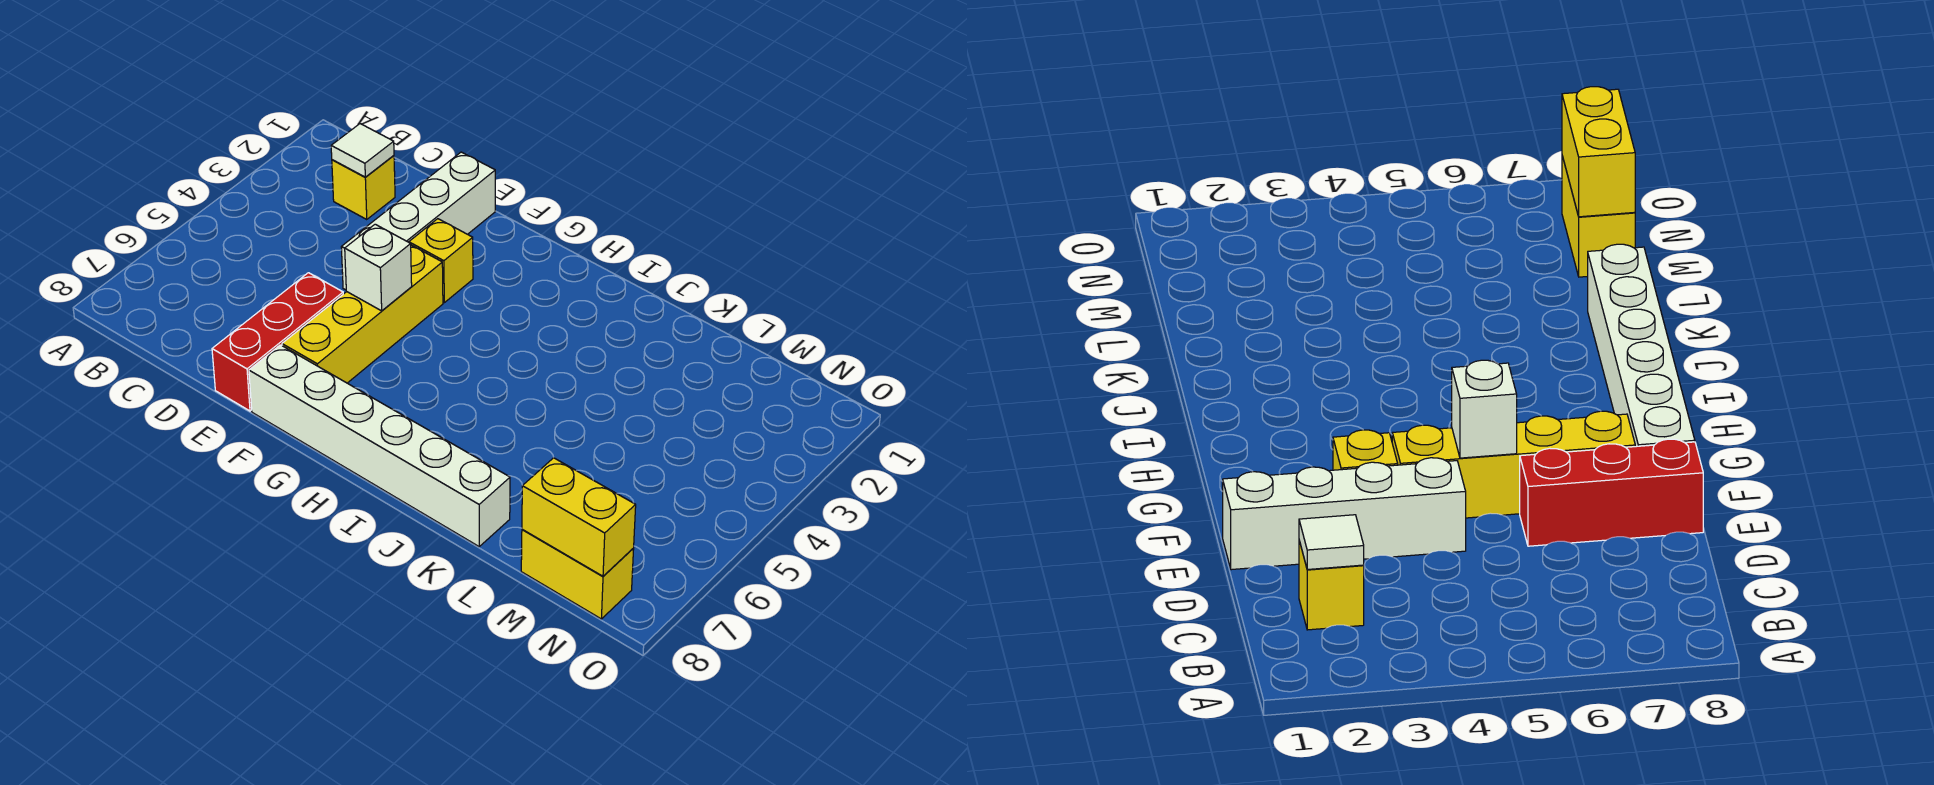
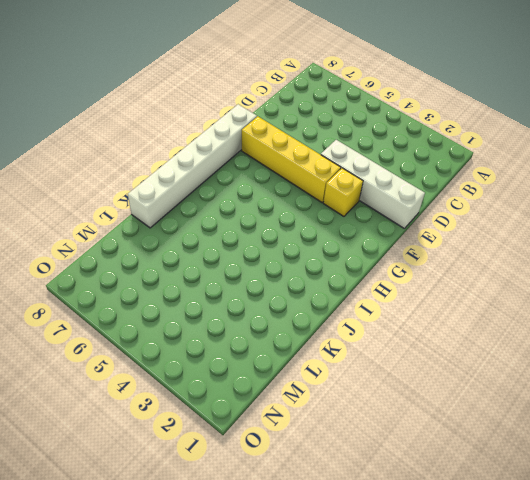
none -> yellow brick C2 level 1
none -> red brick E6:E8 level 1

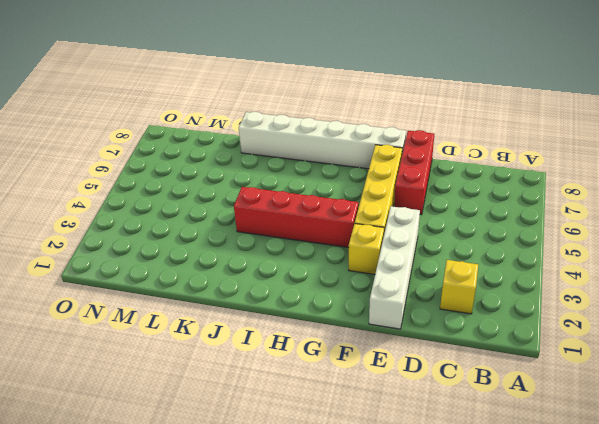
red brick G4:J4 level 1 -> none
none -> yellow brick M8:N8 level 1
none -> white tile C2 level 2

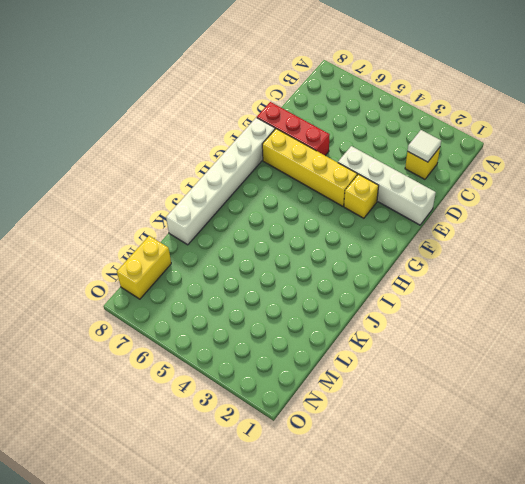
none -> white brick F5 level 2
none -> yellow brick M8:N8 level 2

